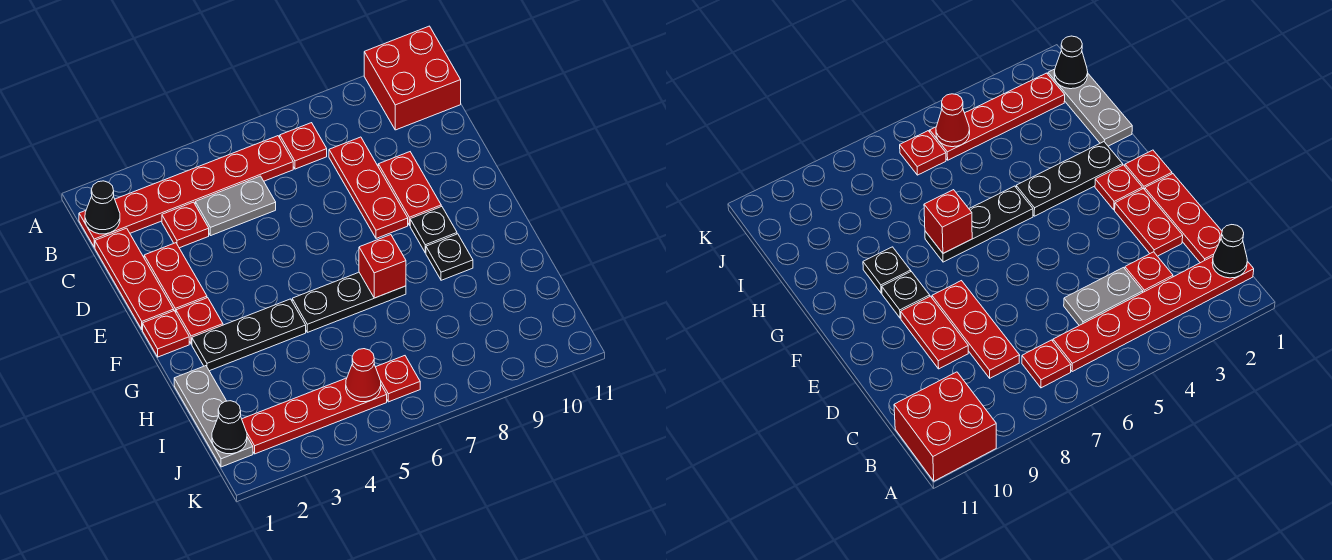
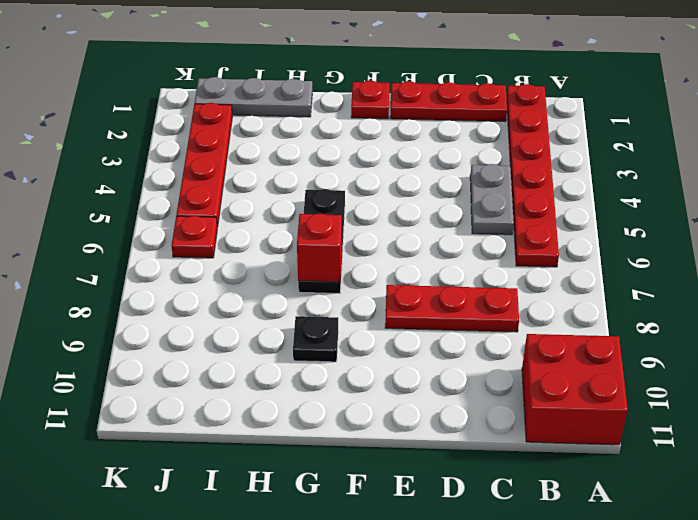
none -> red plate B7 level 1
none -> red plate C3 level 1
none -> red plate D2:E2 level 1

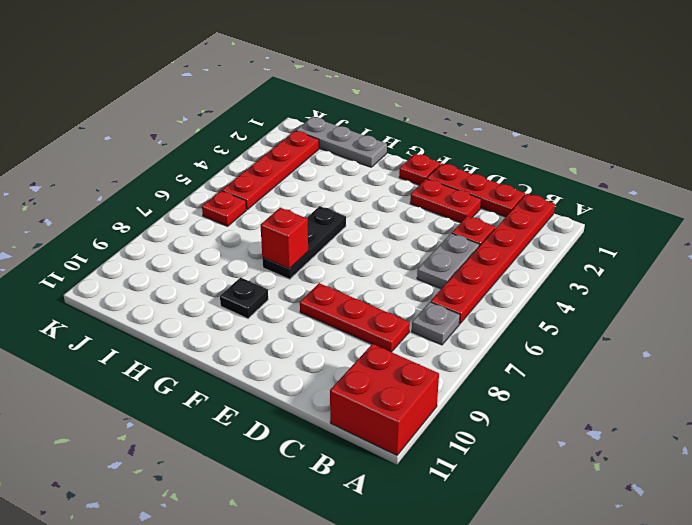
grey plate B7 level 1 -> red plate B7 level 1
none -> red plate D9:E9 level 1
none -> red plate F2 level 1
none -> black plate F9 level 1

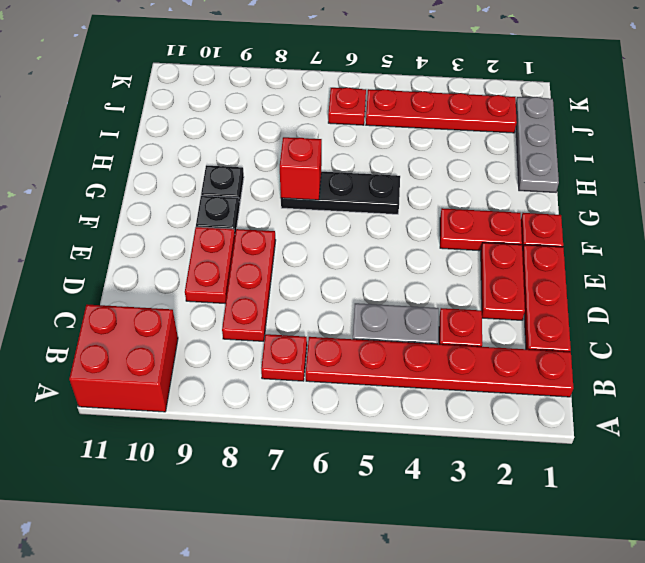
red plate F2:F3 level 1 -> red plate F2 level 1
none -> black plate G2:G4 level 1
none -> black cone B1 level 2
none -> black cone J1 level 2

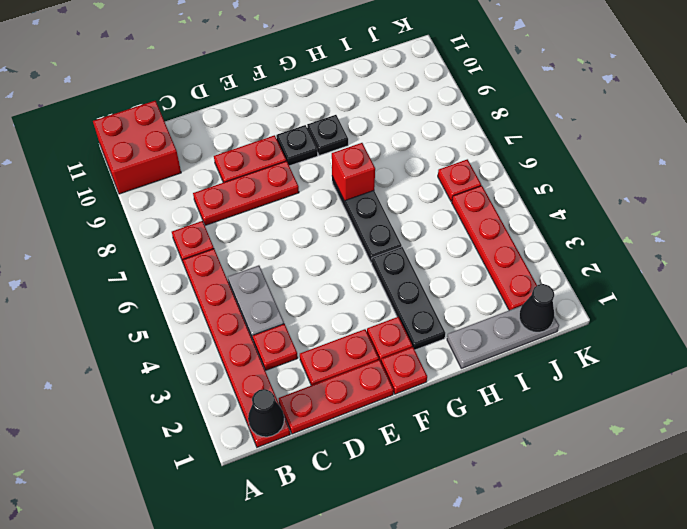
none -> red cone J5 level 2

